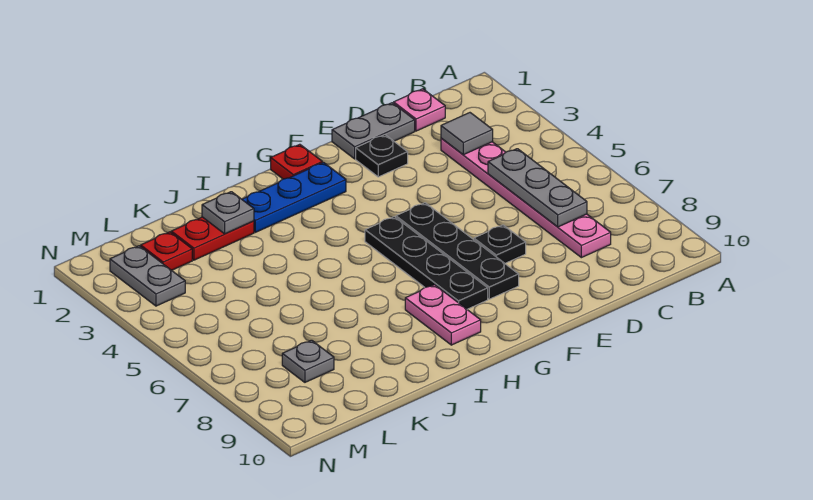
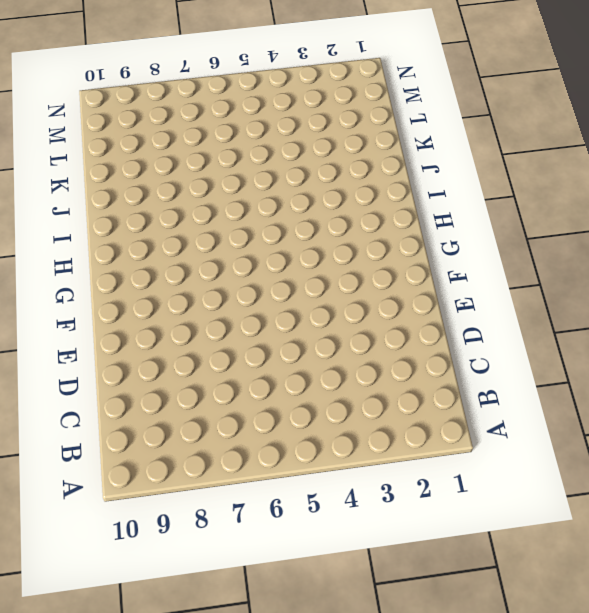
none -> pink plate C1 level 1
none -> pink plate C3:C8 level 1
none -> grey plate D1:E1 level 1

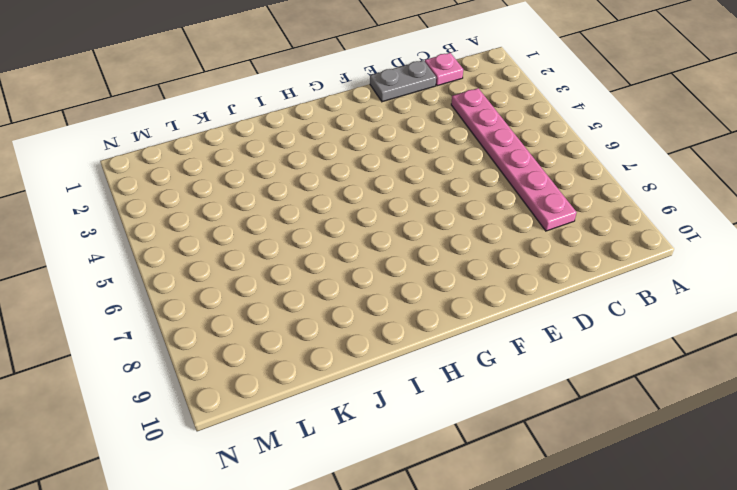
none -> black plate E2 level 1
none -> black plate E7 level 1
none -> black plate F5:F8 level 1

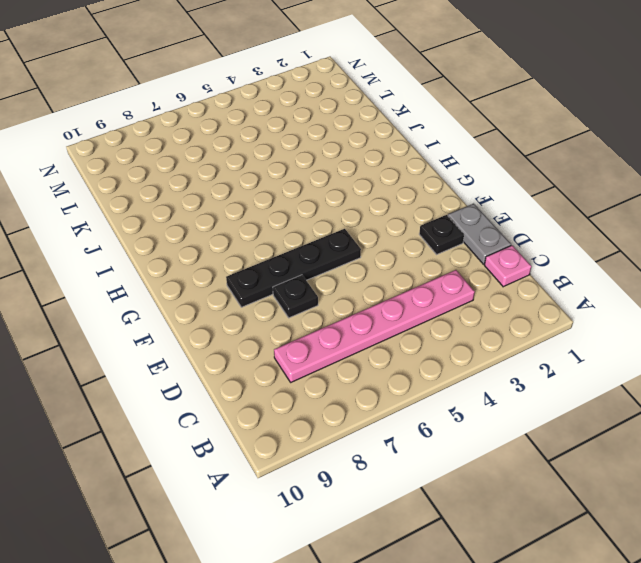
none -> red plate G1 level 1
none -> blue plate G2:I2 level 1
none -> black plate G5:G8 level 1

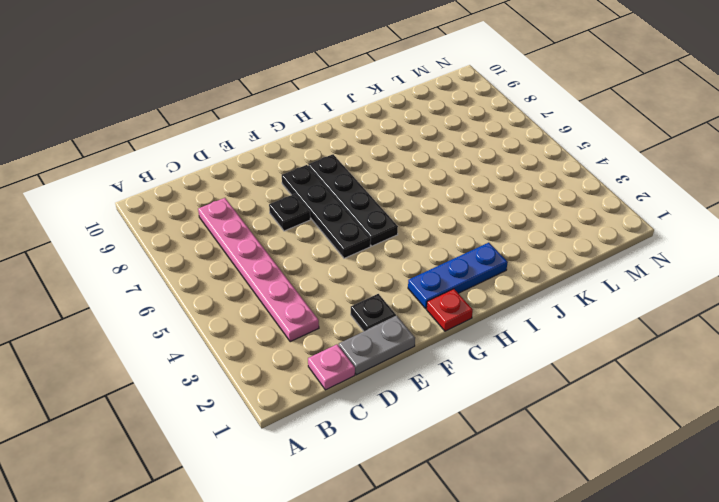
none -> pink plate H8:H9 level 1
none -> red plate J2:K2 level 1
none -> red plate L2 level 1

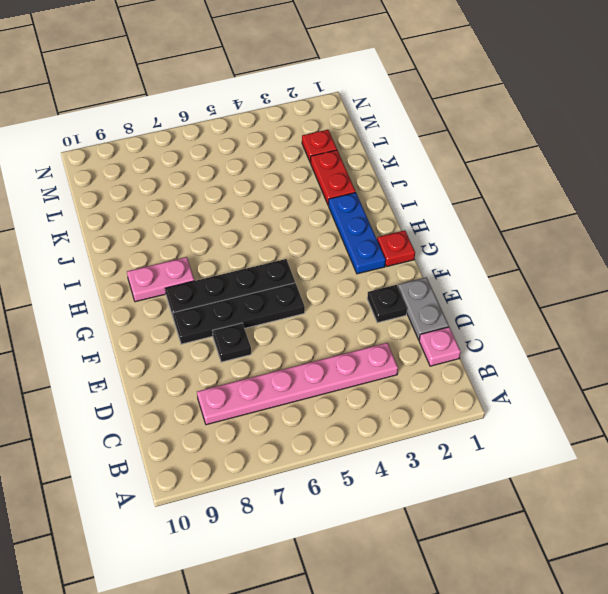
none -> grey plate L8 level 1
none -> grey plate M2:M3 level 1
none -> grey tile C3 level 2

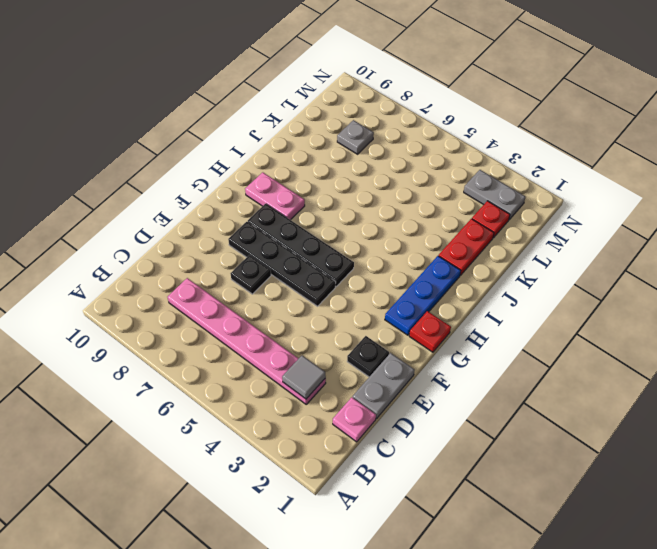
none -> grey plate C5:C7 level 2
none -> grey plate J2 level 2

